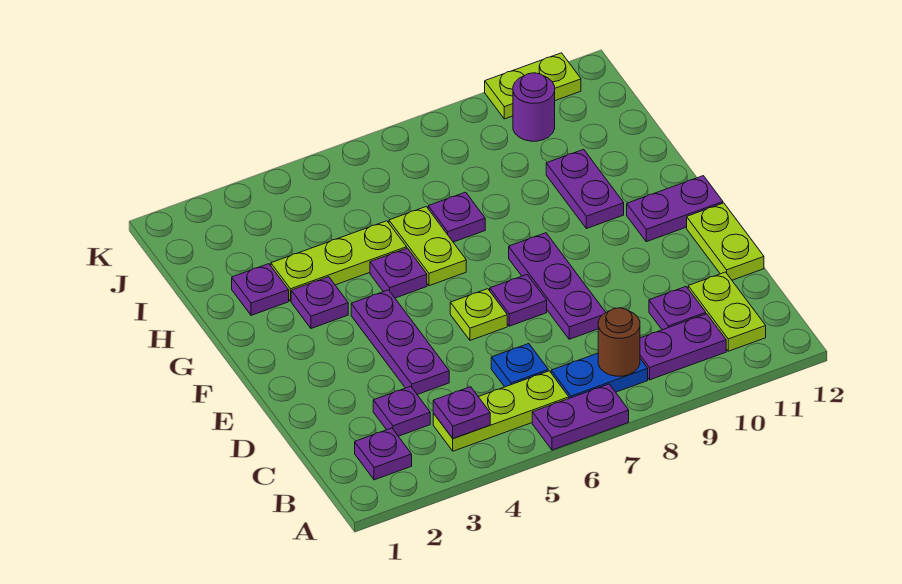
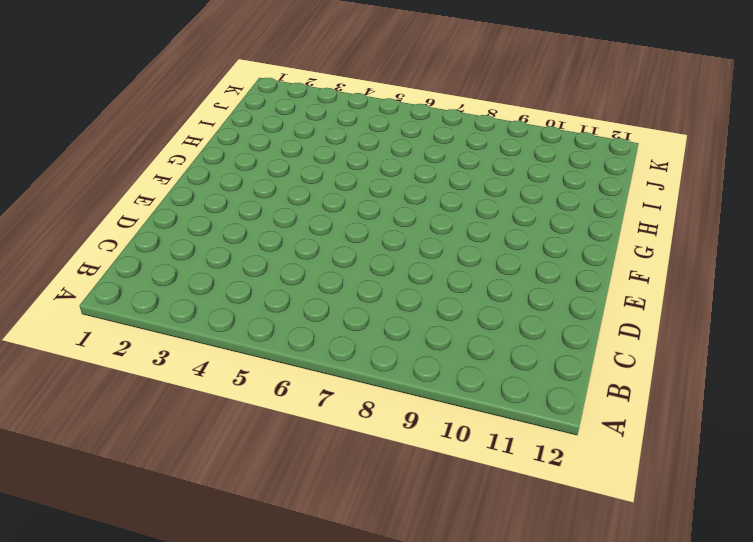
none -> purple plate A6:A7 level 1
none -> purple plate B2 level 1
none -> lime plate B4:B6 level 1

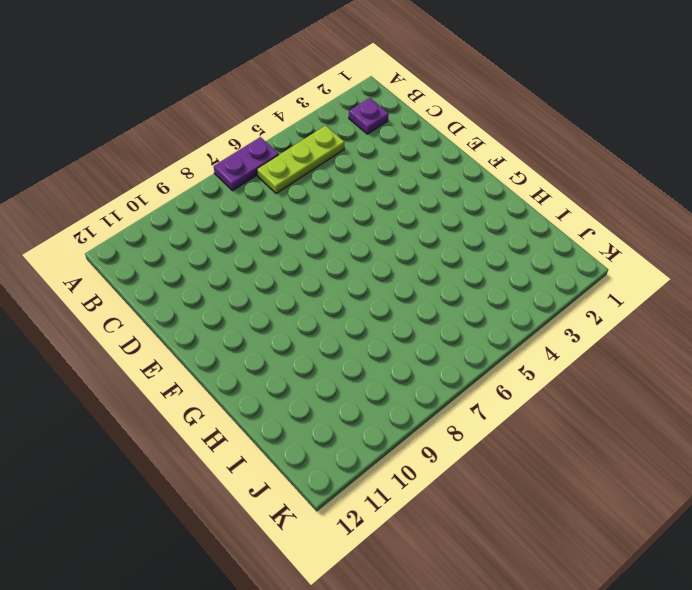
none -> blue plate B7:B8 level 1
none -> purple plate B9:B10 level 1
none -> lime plate B11:C11 level 1

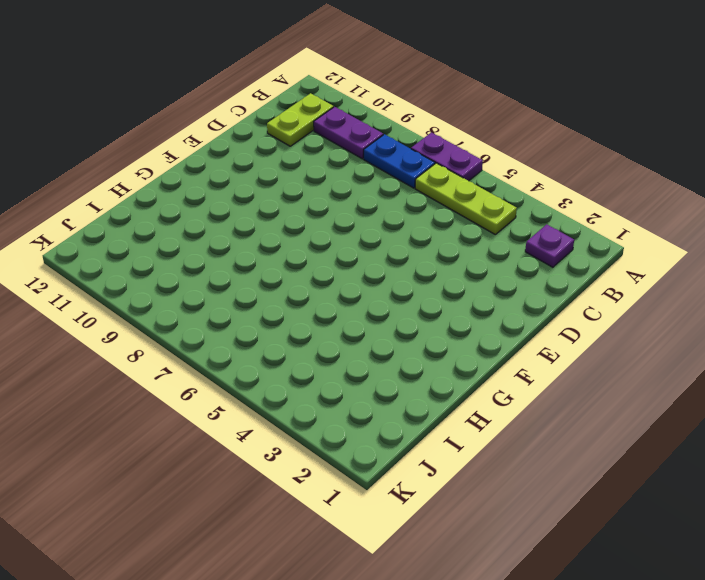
none -> purple plate C3 level 1
none -> blue plate C6 level 1
none -> purple plate C10 level 1

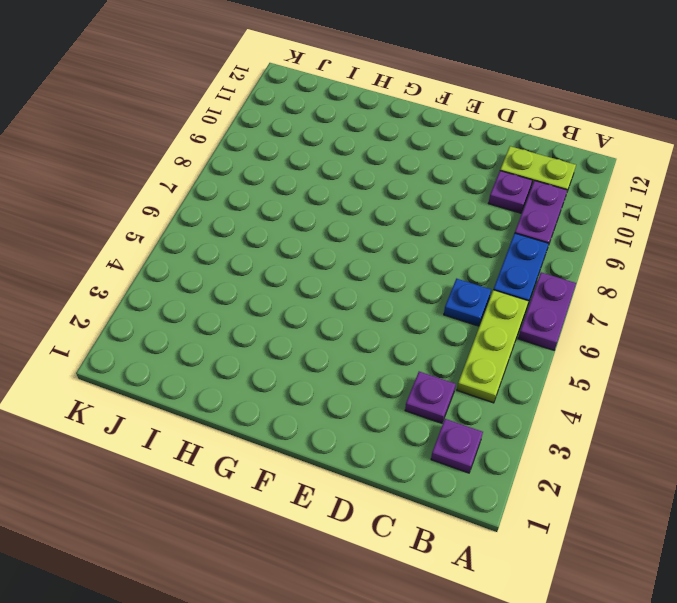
none -> purple plate D4:F4 level 1
none -> purple plate D8:F8 level 1
none -> lime plate D12:E12 level 1

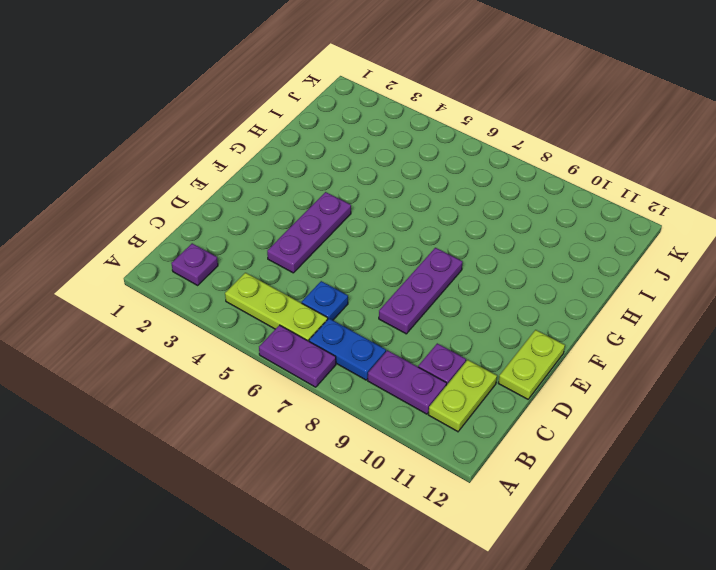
none -> purple plate C3 level 1
none -> lime plate E6 level 1
none -> purple plate E7 level 1

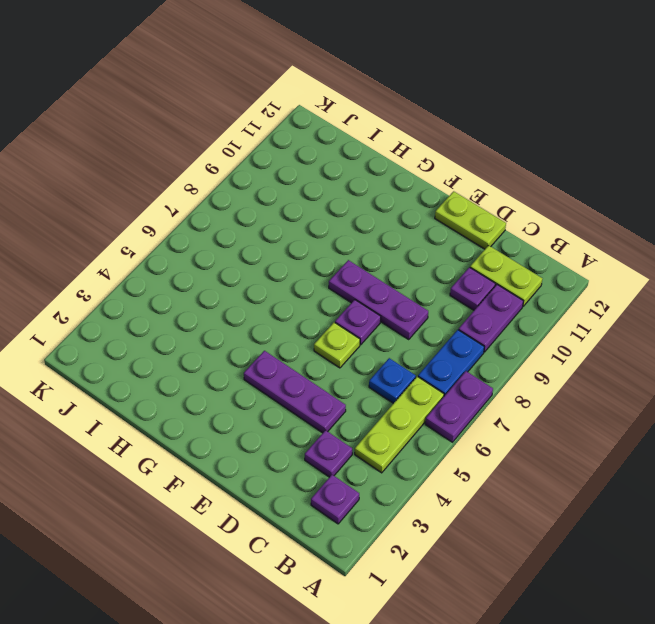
none -> purple plate F11:F12 level 1
none -> purple plate G3 level 1
none -> purple plate G5 level 1

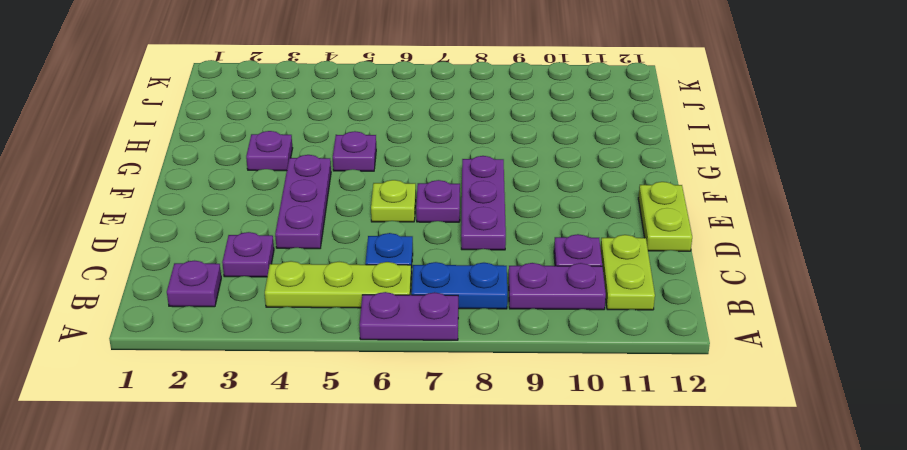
none -> purple plate F11:F12 level 1
none -> lime plate G6:H6 level 1
none -> purple plate G10:H10 level 1

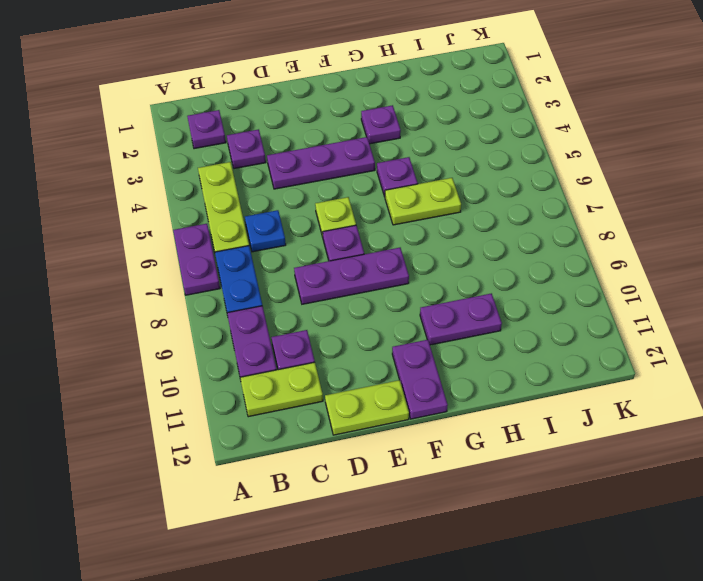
none -> purple plate H2 level 1
none -> lime plate H3:H5 level 1
none -> purple plate H7 level 1

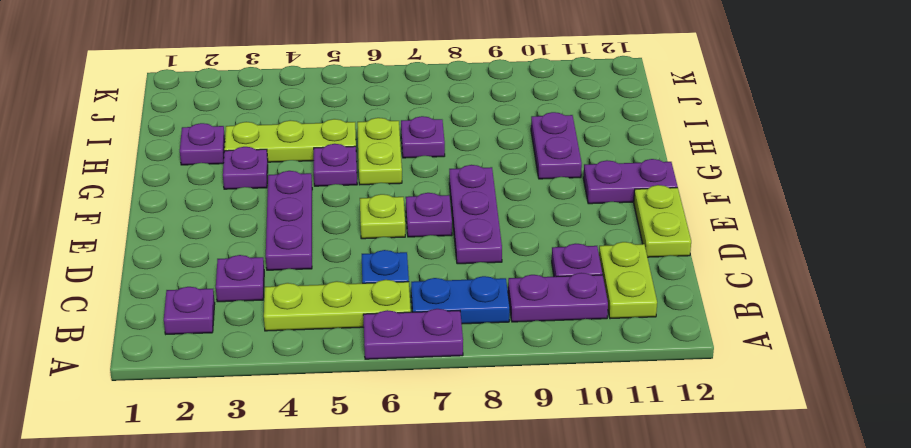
none -> purple round brick J10 level 1
none -> lime plate K10:K11 level 1
none -> purple plate B4 level 2

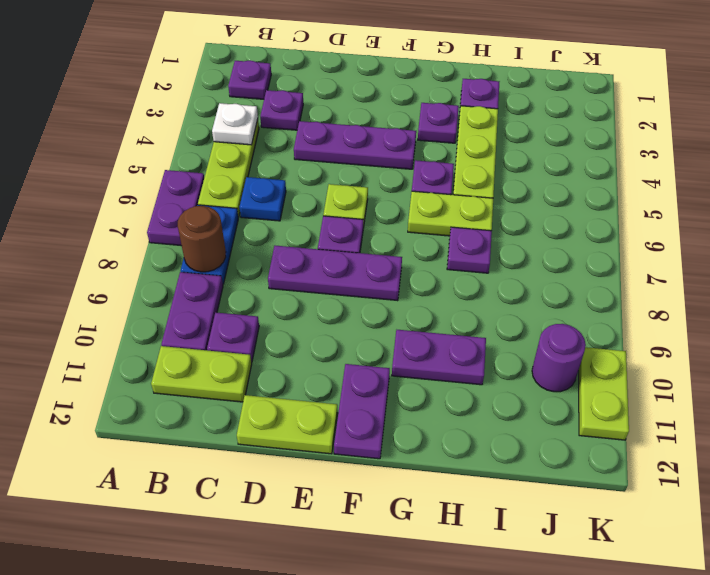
white plate B4 level 2 -> purple plate B4 level 2

